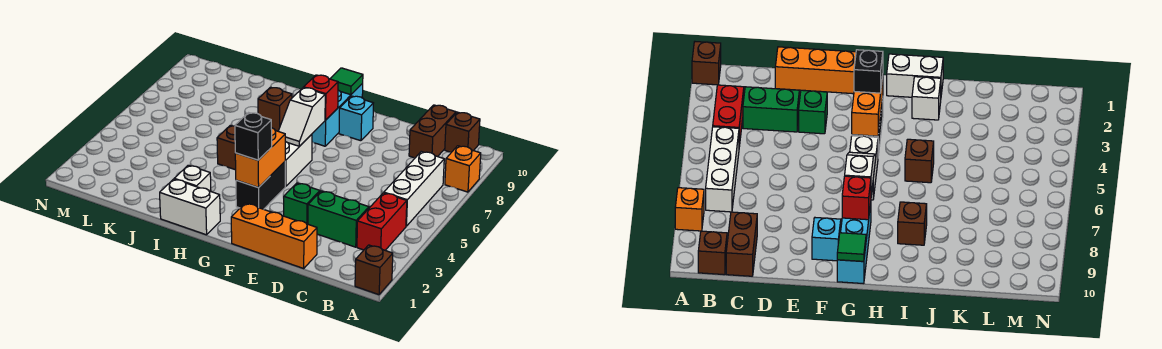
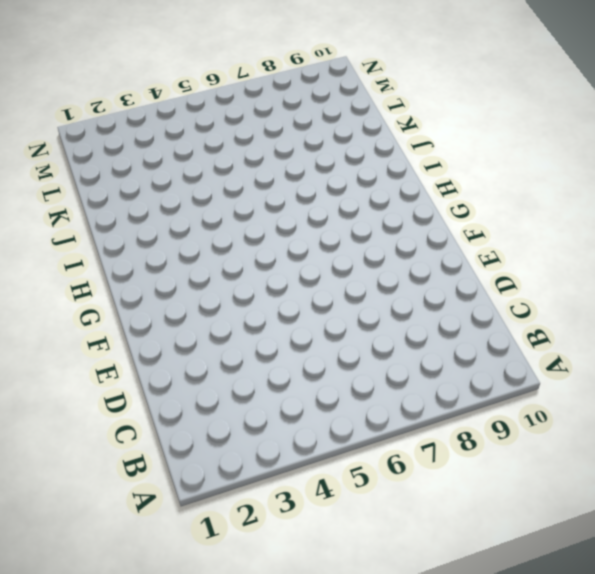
none -> brown brick A1 level 1
none -> orange brick A8 level 1
none -> red brick B3:B4 level 1

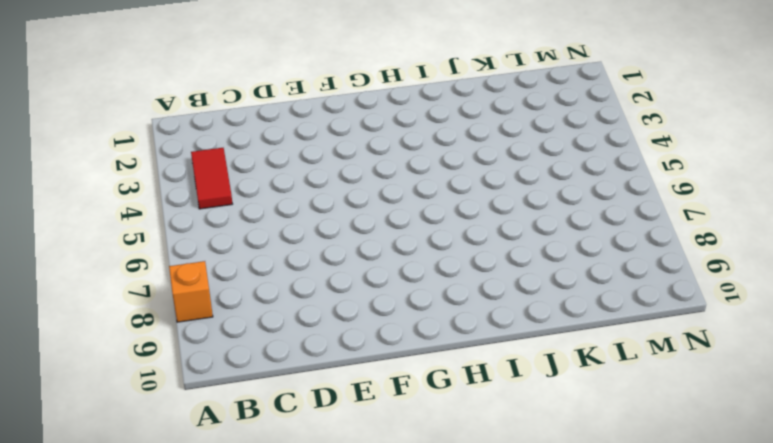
red tile B3:B4 level 1 -> red brick B3:B4 level 1
none -> brown brick A1 level 1
none -> white brick B5:B7 level 1
none -> brown brick B10 level 1

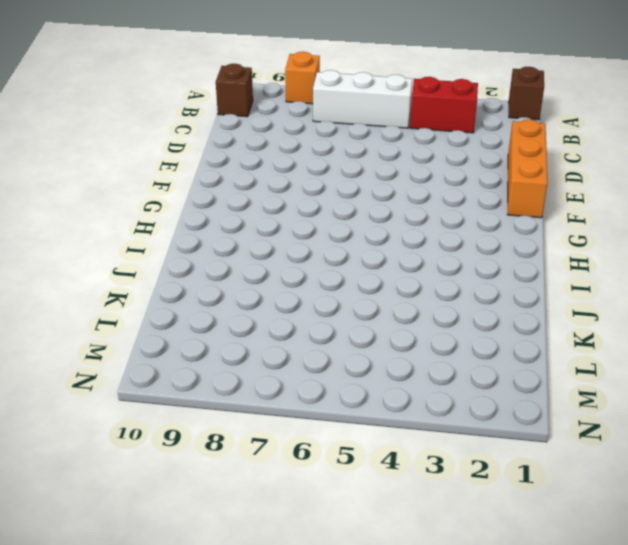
none -> green brick C3:D3 level 1
none -> brown brick C9:C10 level 1
none -> green brick E3 level 1

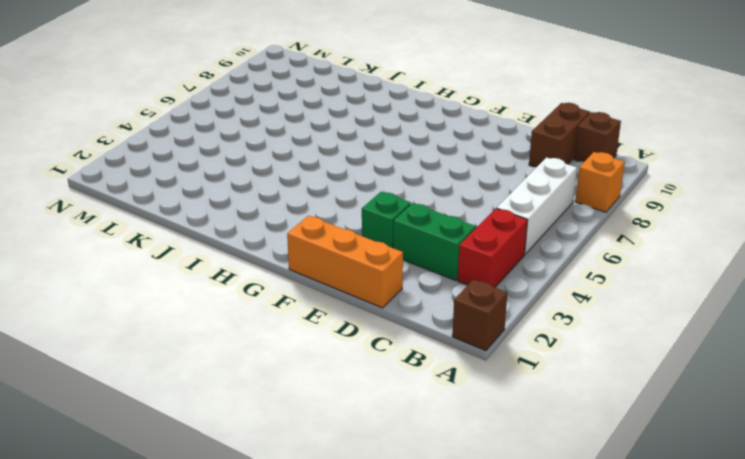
none -> cyan brick F9 level 1
none -> black brick G3:G4 level 1
none -> white brick G5:G6 level 1

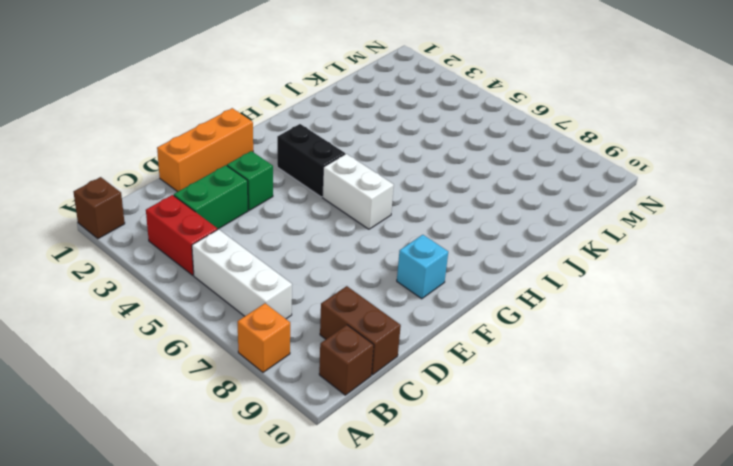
none -> cyan brick G8:G10 level 1
none -> white brick H1:I1 level 1
none -> white brick I2 level 1

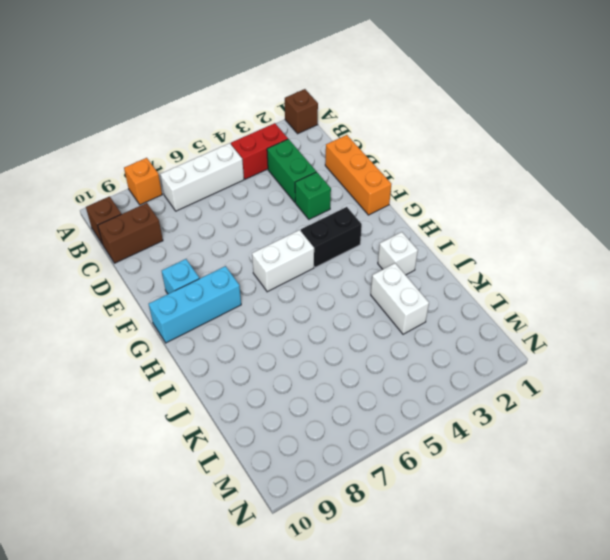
white brick J3:K3 level 1 -> white brick H1:I1 level 1
none -> brown brick I5 level 1
none -> brown brick I8 level 1
none -> orange brick G3:G4 level 2

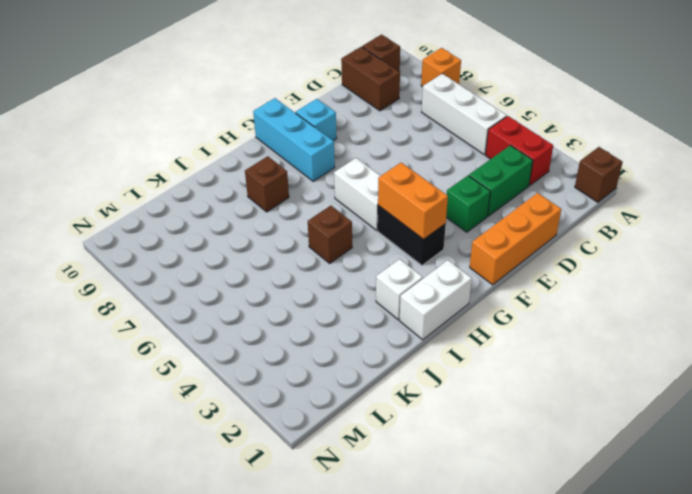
none -> white slope G6:G7 level 2 top 7
none -> red brick G8 level 2
none -> green tile G10 level 2

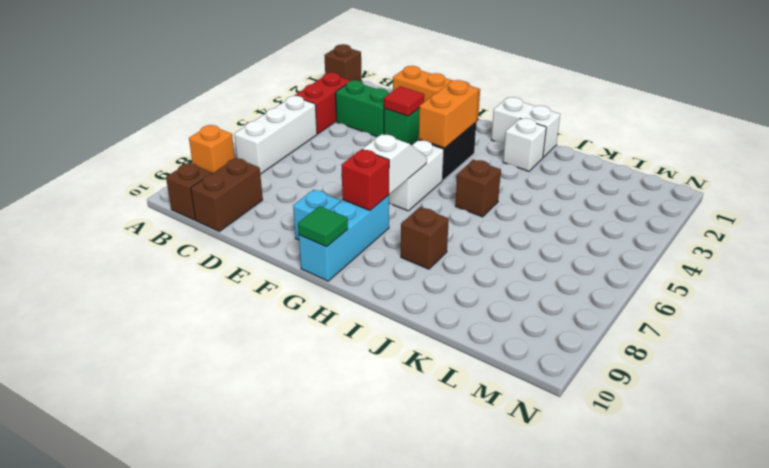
red tile E3 level 2 -> none
none -> black brick G3 level 3

